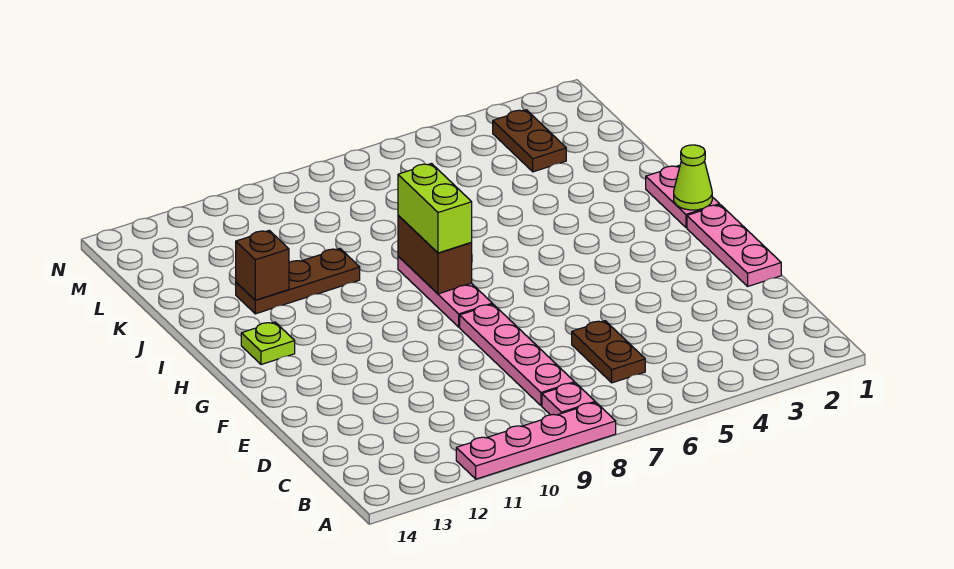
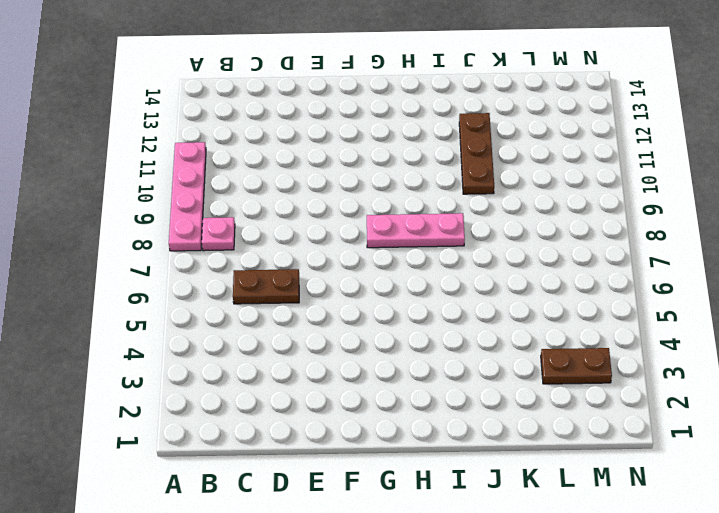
none -> pink plate C8:F8 level 1
none -> pink plate E1:G1 level 1
none -> pink plate H1:I1 level 1

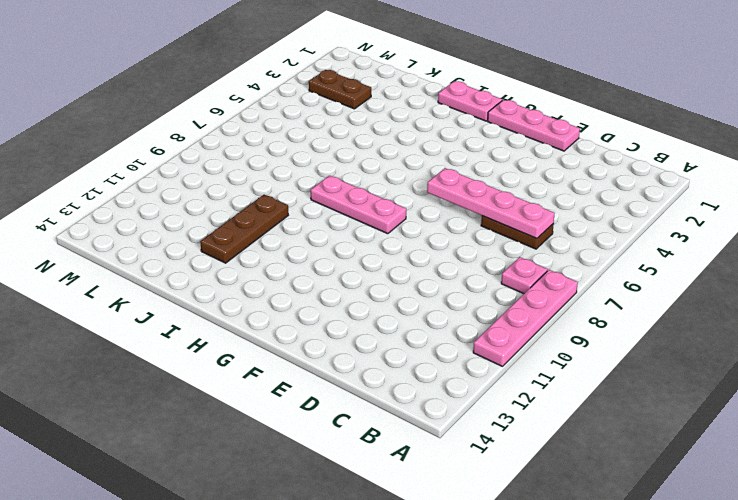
pink plate C6:F6 level 2 -> pink plate C8:F8 level 1
none -> lime plate H13 level 1
none -> lime cone H1 level 2
none -> brown brick H8:I8 level 2

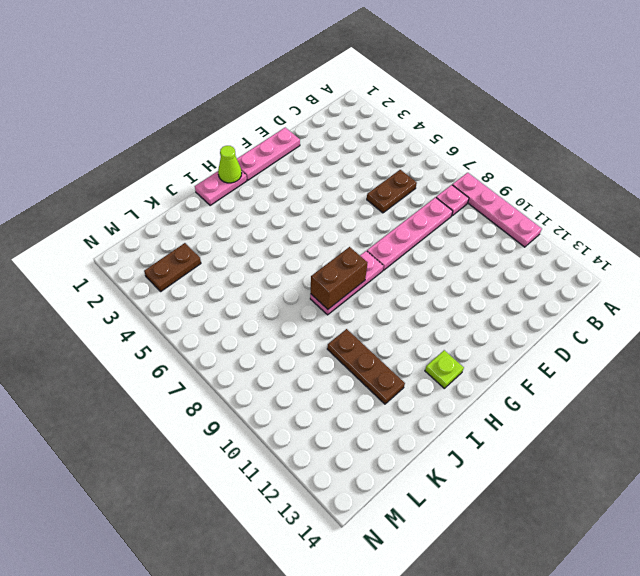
none -> brown brick J12 level 2
none -> lime brick H8:I8 level 3

